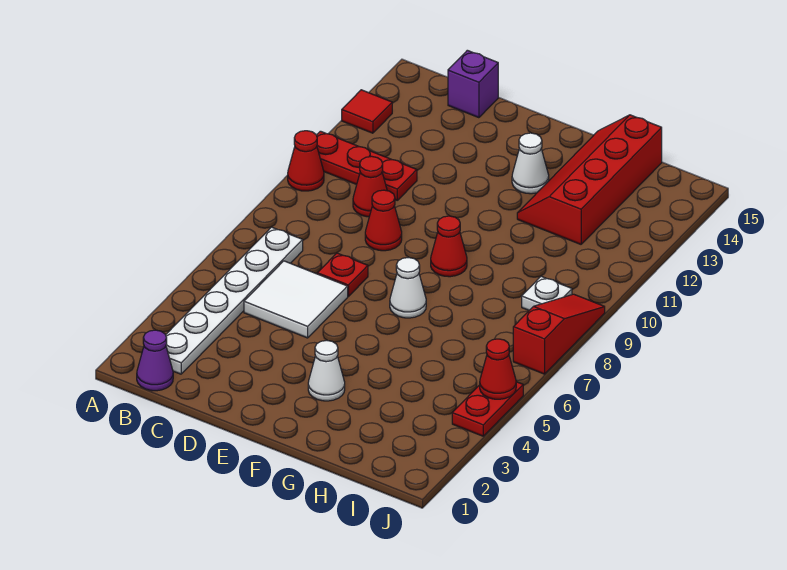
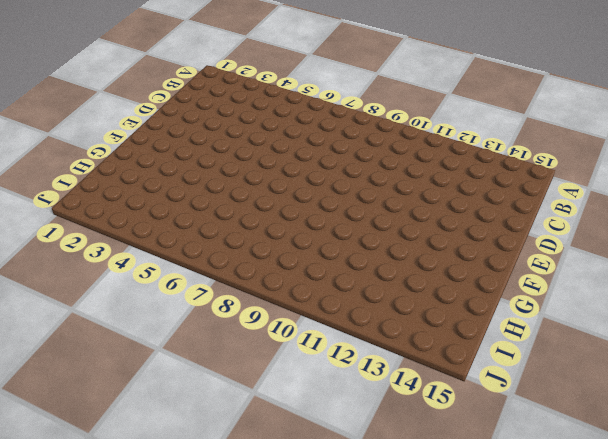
none -> red cone A10 level 1
none -> red plate A11:C11 level 1
none -> red tile A13 level 1

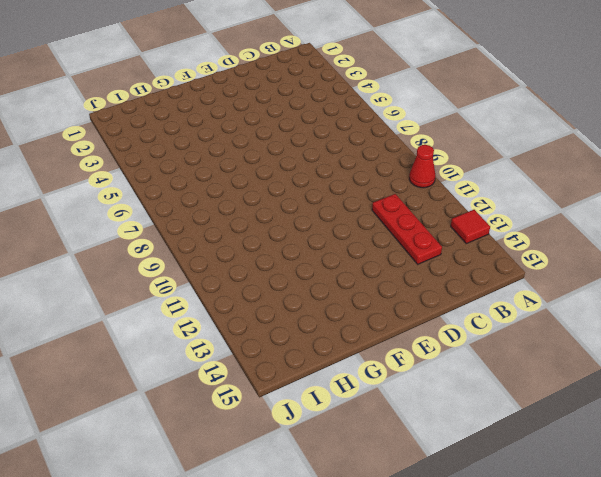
red plate C11:C13 level 1 -> red plate A11:C11 level 1
none -> purple cone B1 level 1
none -> white plate B2:B7 level 1
none -> white tile C5:D6 level 1

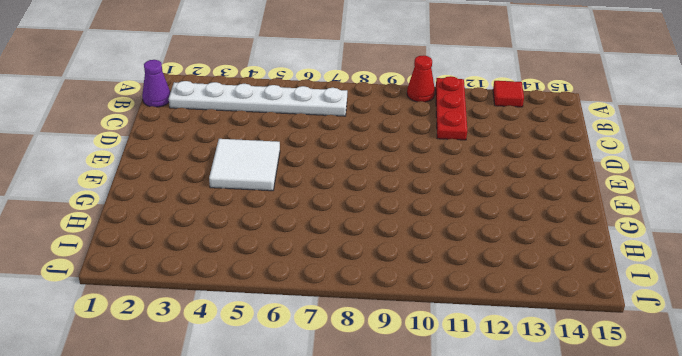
white tile E4:F5 level 1 -> white tile C5:D6 level 1
none -> red cone C10 level 1
none -> purple brick C15 level 1
none -> red plate D7 level 1

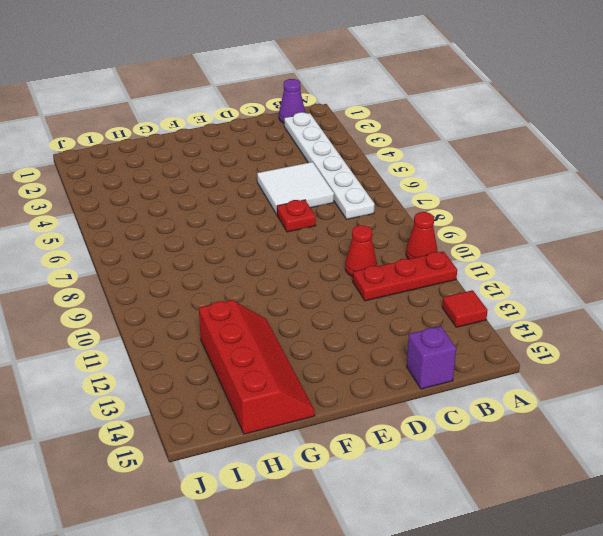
none -> red cone D9 level 1
none -> white cone F3 level 1
none -> white cone F7 level 1

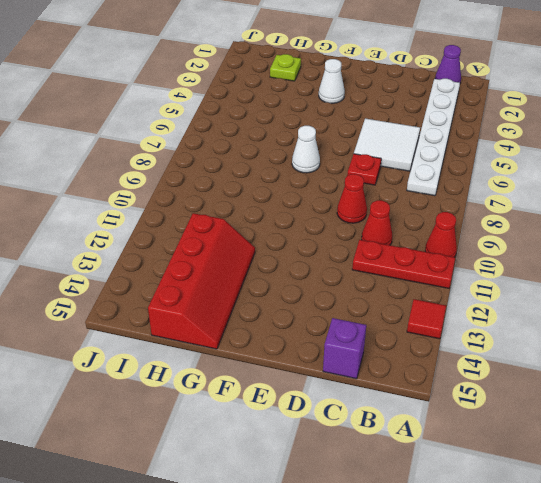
lime plate H2 level 1 -> none
none -> red cone F9 level 1
none -> white cone F13 level 1
none -> white plate I9 level 1

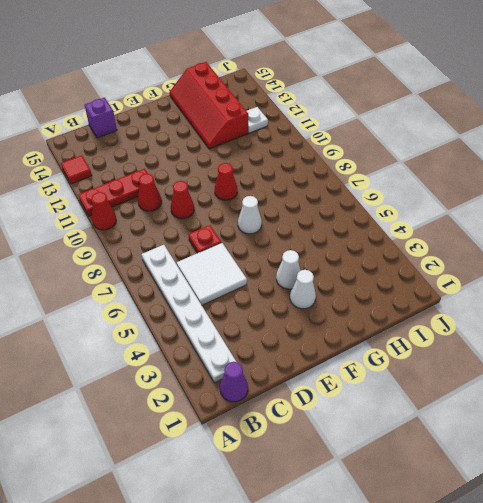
white cone F4 level 1 -> white cone F13 level 1
white plate I12 level 1 -> white plate I9 level 1
none -> red plate J4:J5 level 1
none -> red slope J7:J9 level 1 top 7
none -> red cone J5 level 2

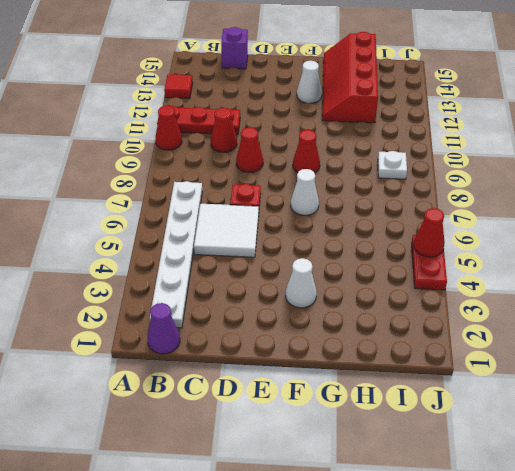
none -> red slope J7:J9 level 1 top 7

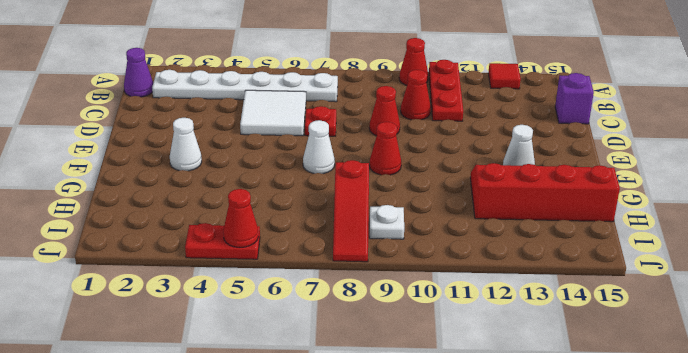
red slope H8:J8 level 1 top H -> red slope J7:J9 level 1 top 7

